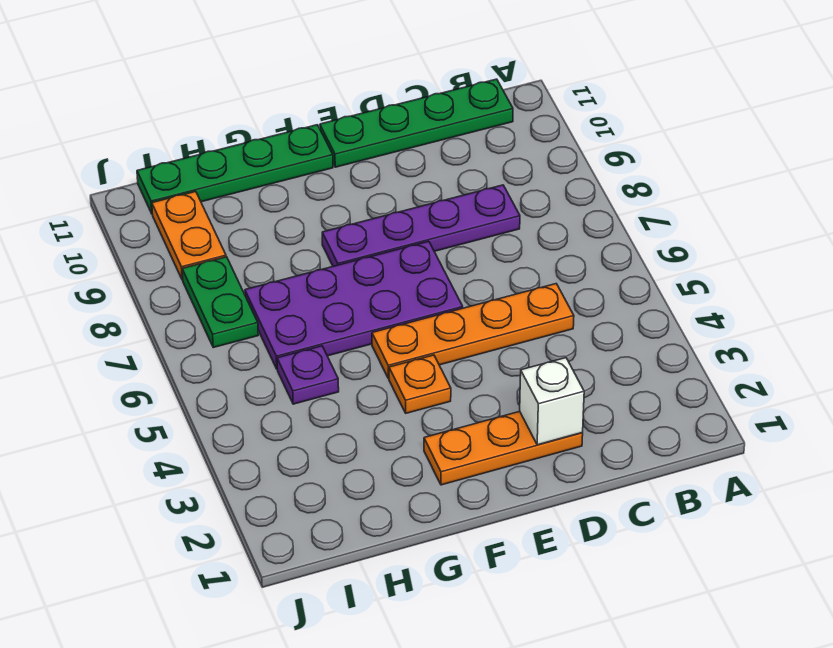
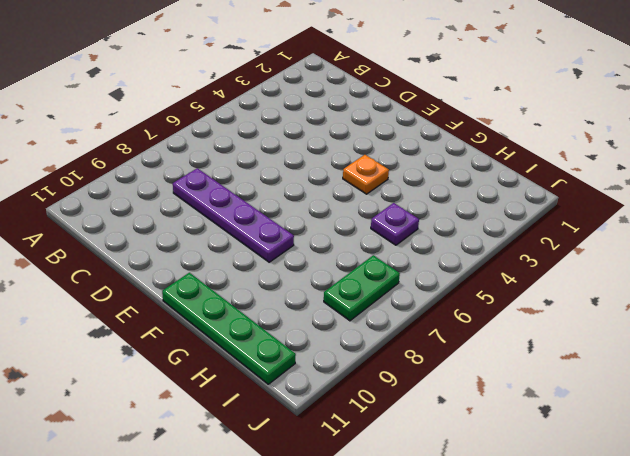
none -> green plate B11:E11 level 1
none -> orange plate C5:F5 level 1

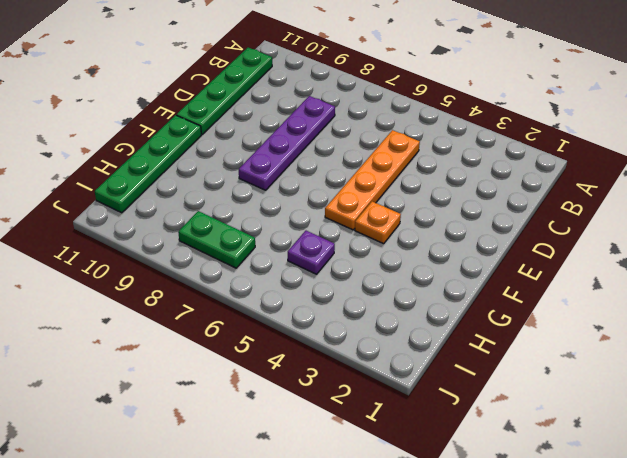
none -> orange plate D2:F2 level 1
none -> purple plate E6:H7 level 1

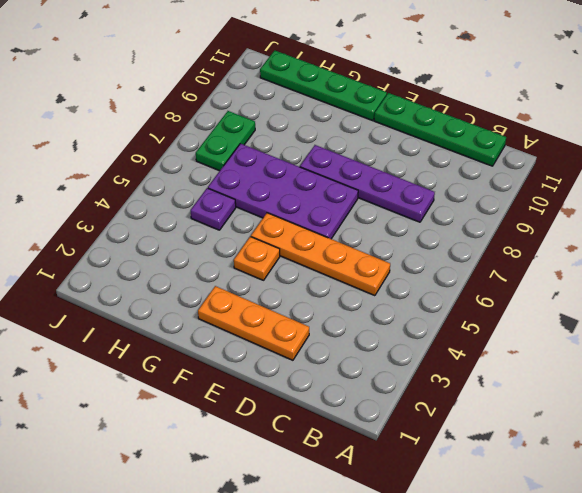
none -> orange plate I9:I10 level 1
none -> white brick D2 level 2

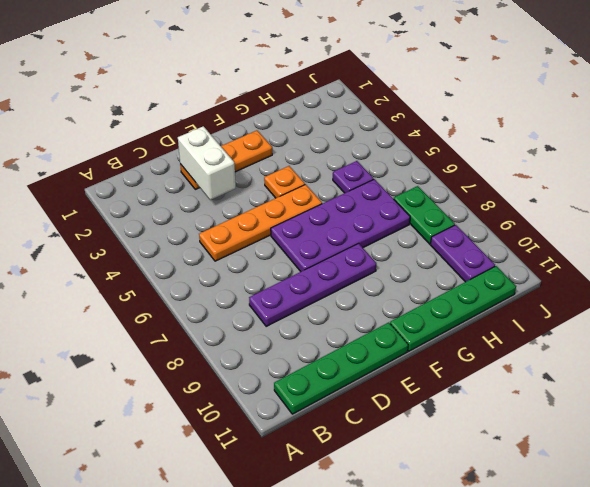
white brick D2:D3 level 2 -> white brick D2 level 2
purple plate I9:I10 level 1 -> orange plate I9:I10 level 1

